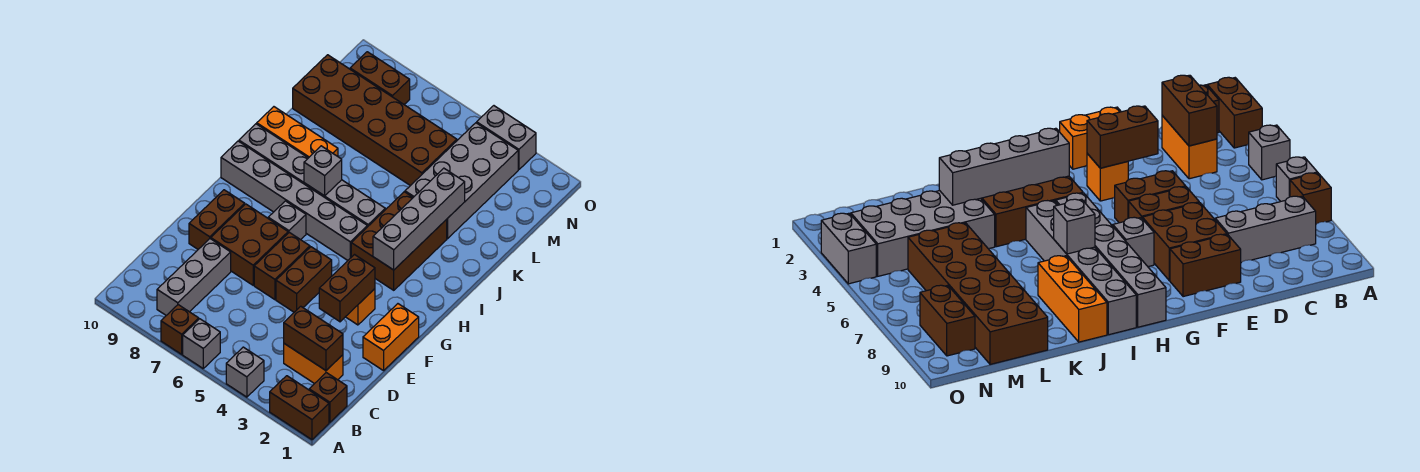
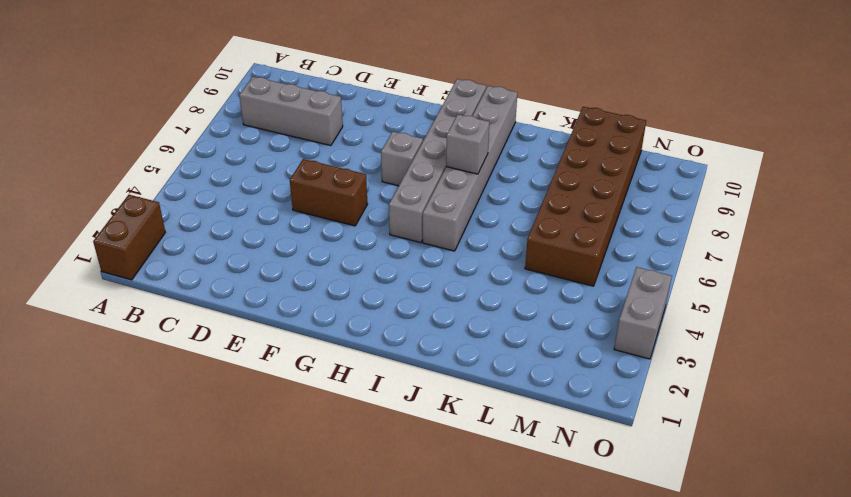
none -> grey brick A4 level 1
none -> grey brick A6 level 1
none -> brown brick A7 level 1

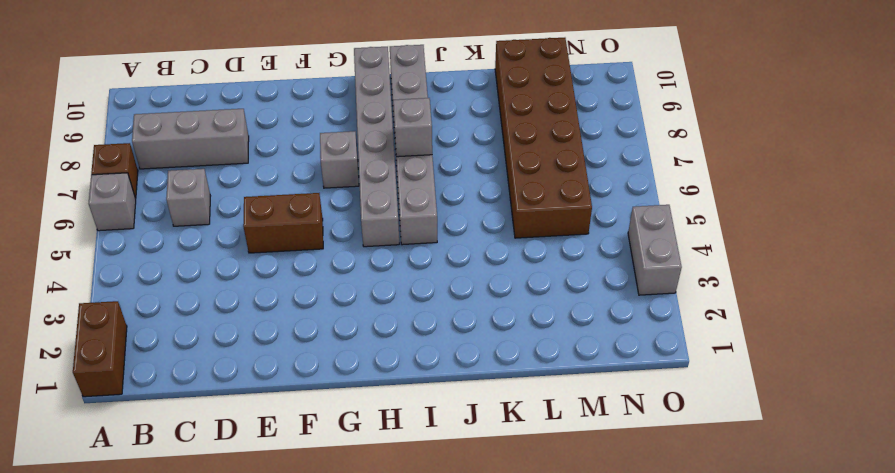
grey brick C6 level 1 -> grey brick A4 level 1
none -> brown brick B1 level 1
none -> orange brick C2:C3 level 1
none -> orange brick E1:F1 level 1

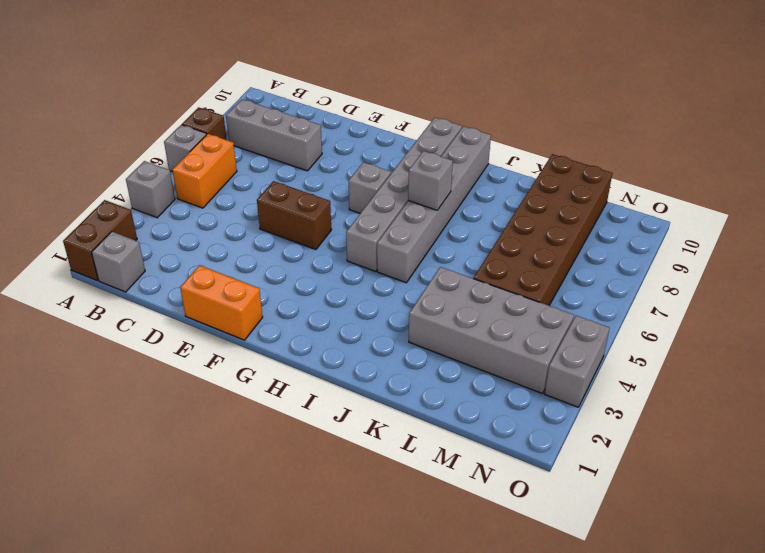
grey brick B1 level 1 -> brown brick B1 level 1
orange brick B5:B6 level 1 -> orange brick C2:C3 level 1
none -> brown brick E6:F6 level 1
none -> brown brick E7:F8 level 1
none -> brown brick E9:F9 level 1

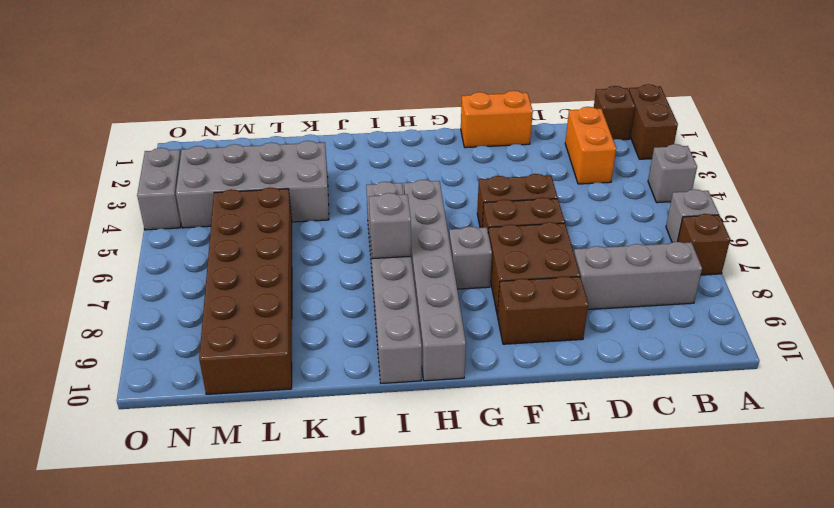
none -> orange brick F3 level 1
none -> brown brick H3:J4 level 1
none -> orange brick J8:J10 level 1

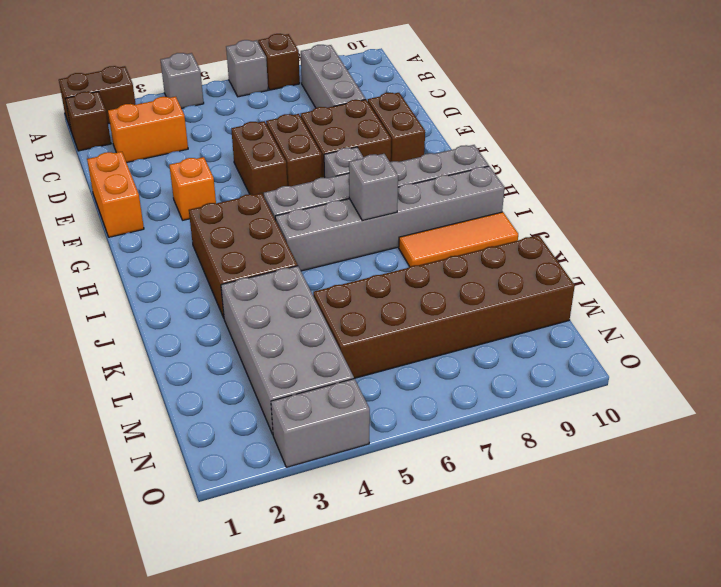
orange tile J8:J10 level 1 -> orange brick J8:J10 level 1
none -> brown brick N8:N9 level 1
none -> brown brick C2:C3 level 2
none -> brown brick E3:F3 level 2

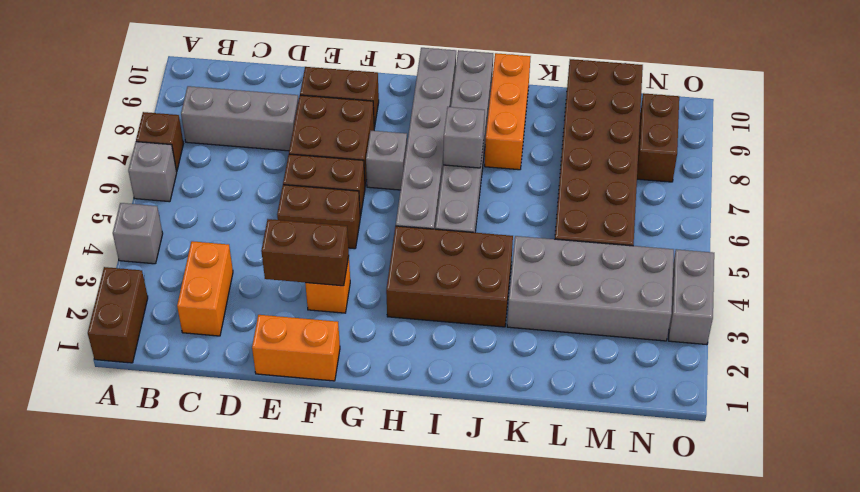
none -> brown brick B1 level 1
none -> brown brick C2:C3 level 2
none -> grey brick H3:K3 level 2

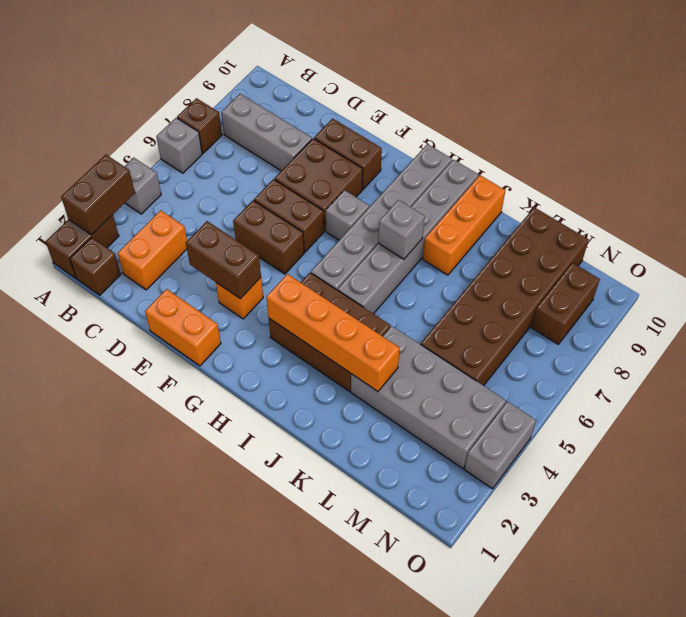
brown brick A2:A3 level 2 -> brown brick C2:C3 level 2
orange brick H3:K3 level 2 -> grey brick H3:K3 level 2

